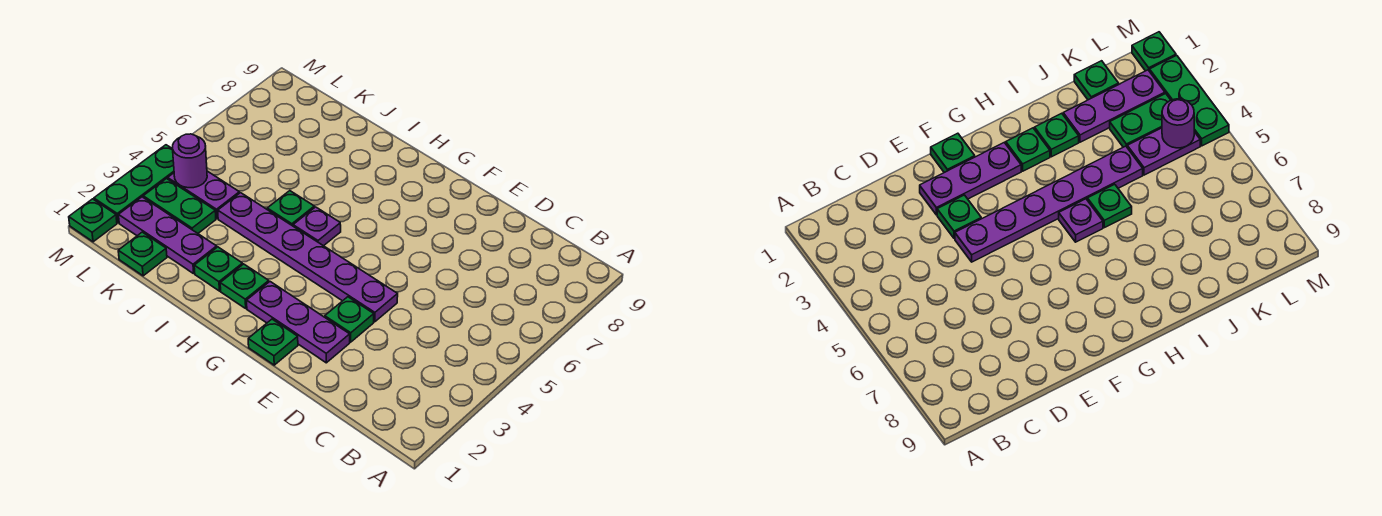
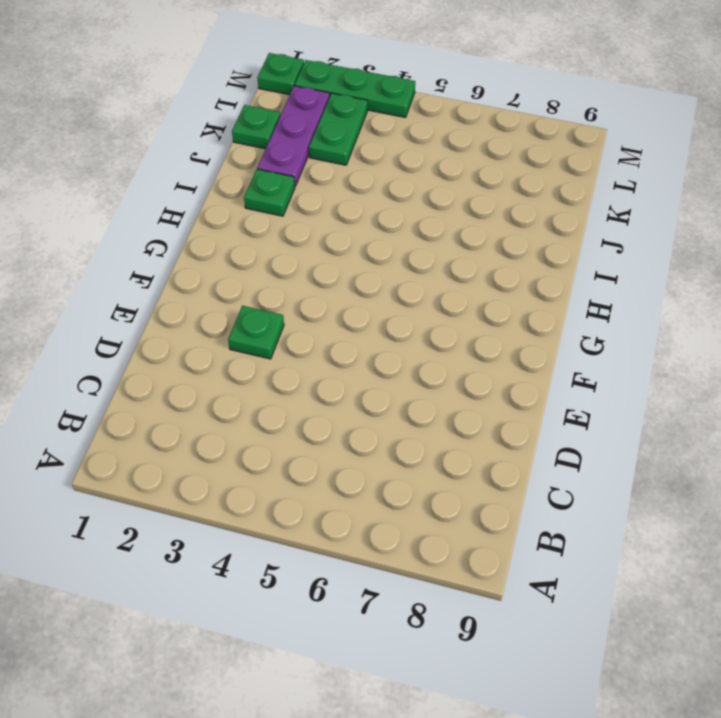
none -> purple plate E2:G2 level 1
none -> purple plate E4:J4 level 1
none -> green plate F1 level 1

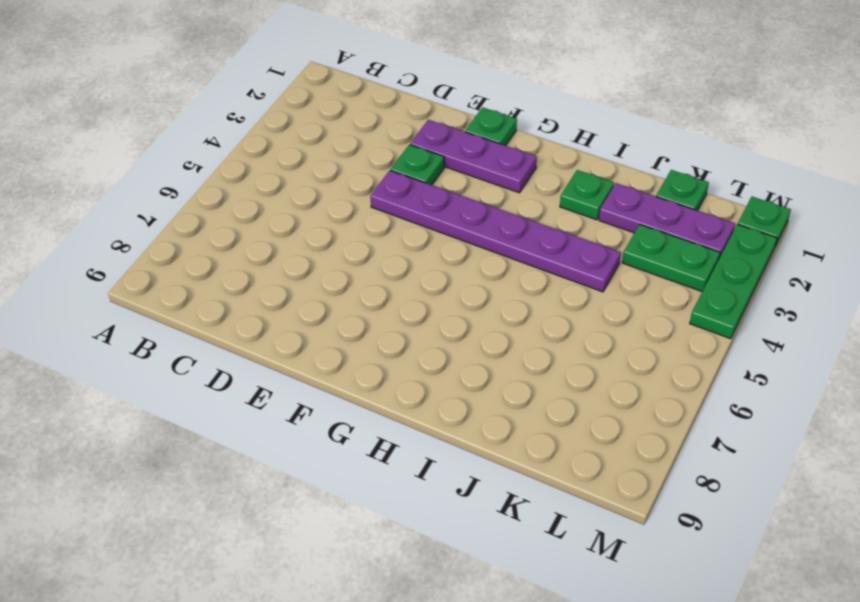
none -> green plate H2 level 1
none -> purple plate H5 level 1
none -> green plate I5 level 1

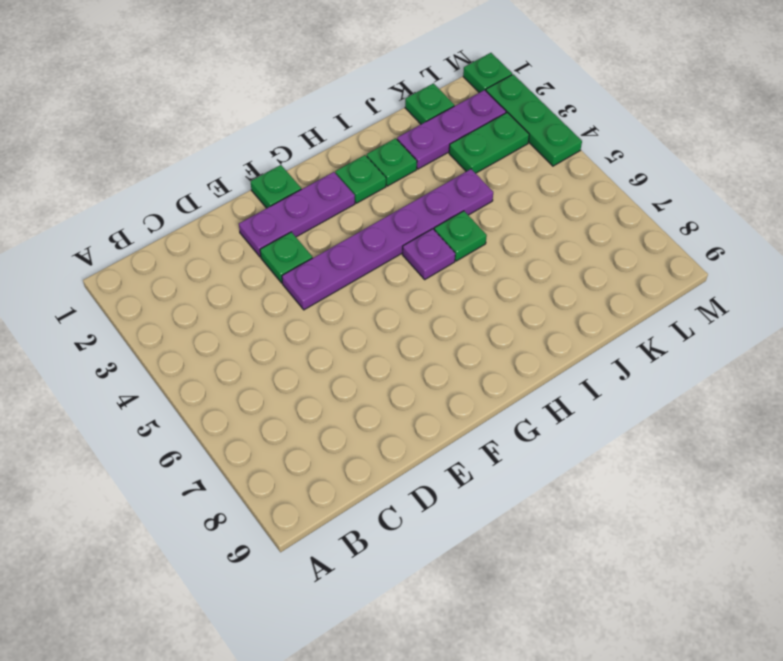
none -> purple plate K4:L4 level 1
none -> purple round brick L4 level 2

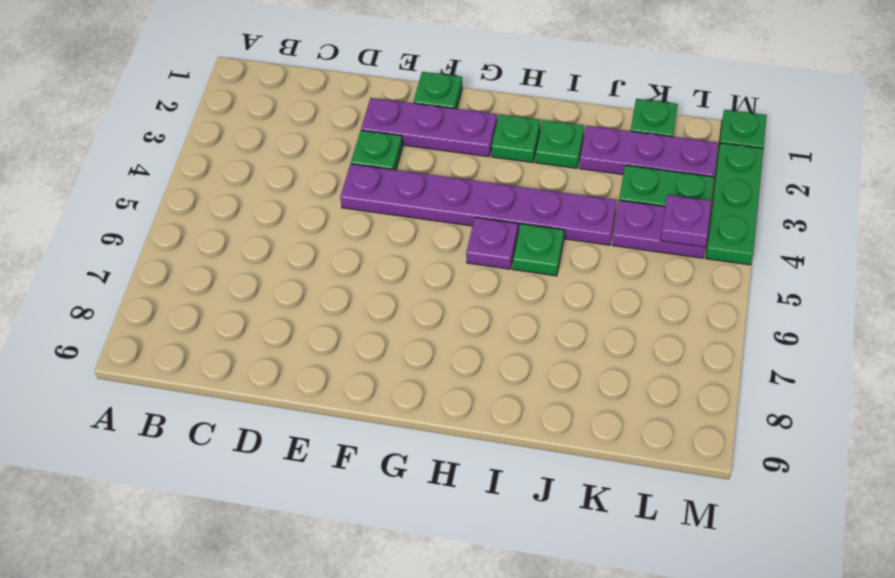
purple plate L4 level 2 -> purple round brick L4 level 2

